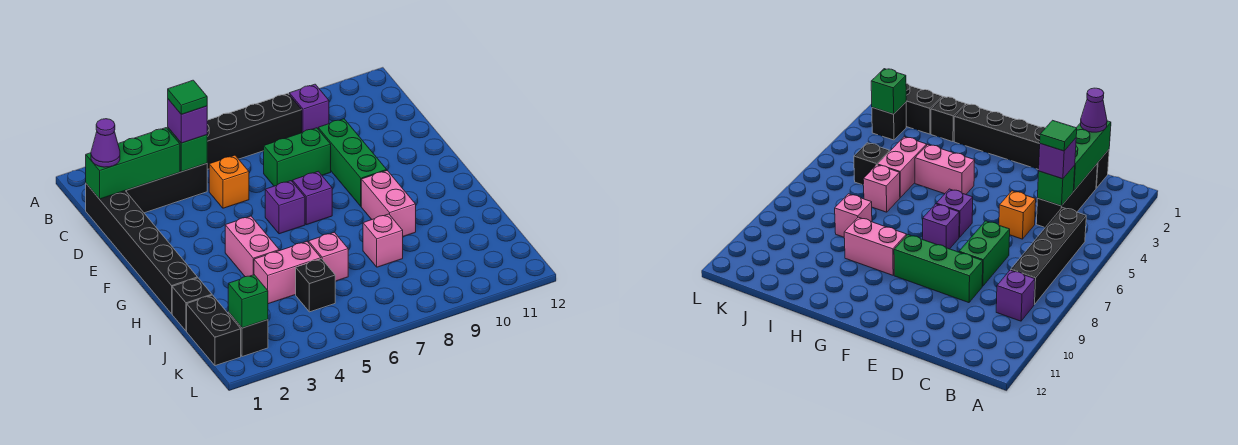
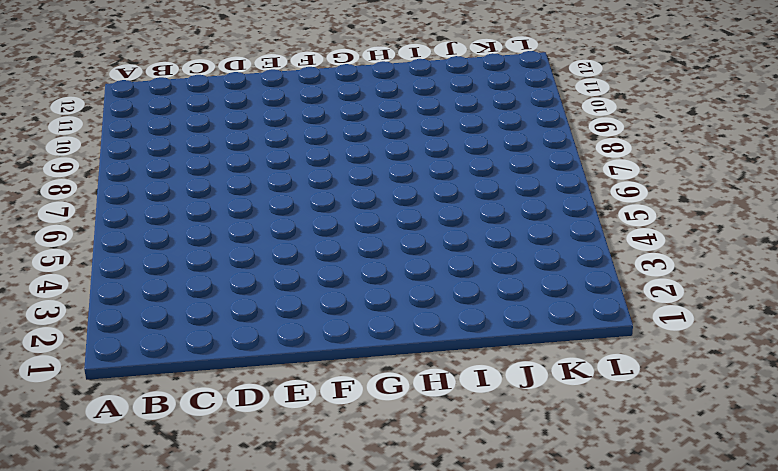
none -> black brick B5:B8 level 1
none -> purple brick B9 level 1
none -> black brick C1:H1 level 1

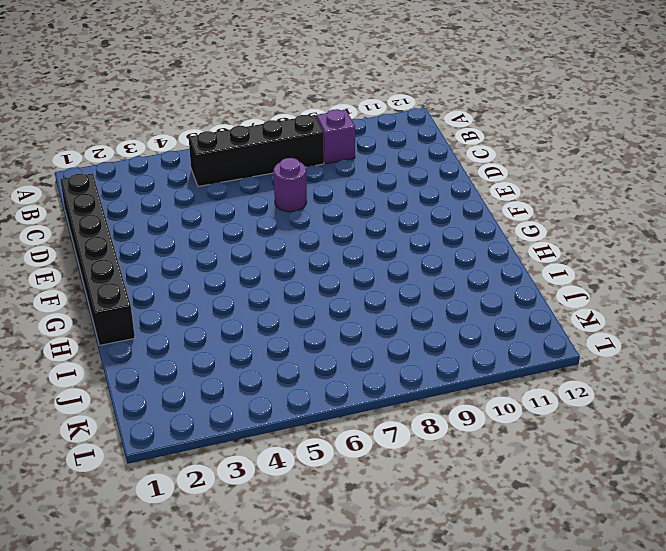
purple round brick D7 level 1 -> green brick D7:D8 level 1
none -> black brick C2:C4 level 1
none -> orange brick D5 level 1
none -> green brick D9:F9 level 1

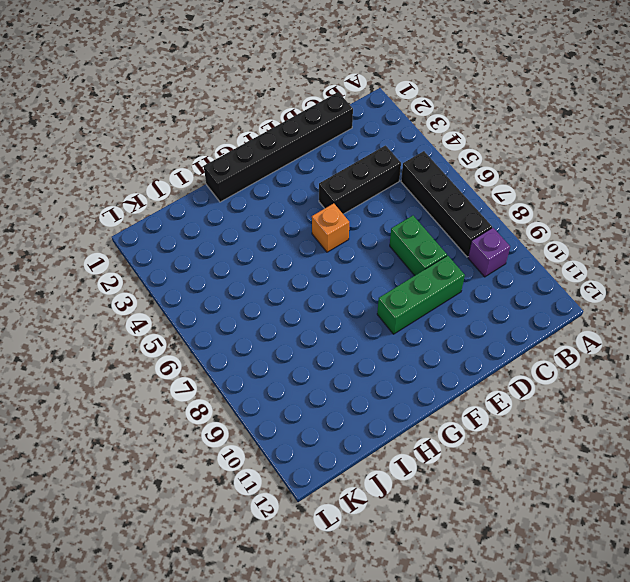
black brick C4:E4 level 1 -> black brick C2:C4 level 1
orange brick F5 level 1 -> orange brick D5 level 1
none -> purple brick F6 level 1
none -> purple brick F7 level 1
none -> pink brick G4:H4 level 1

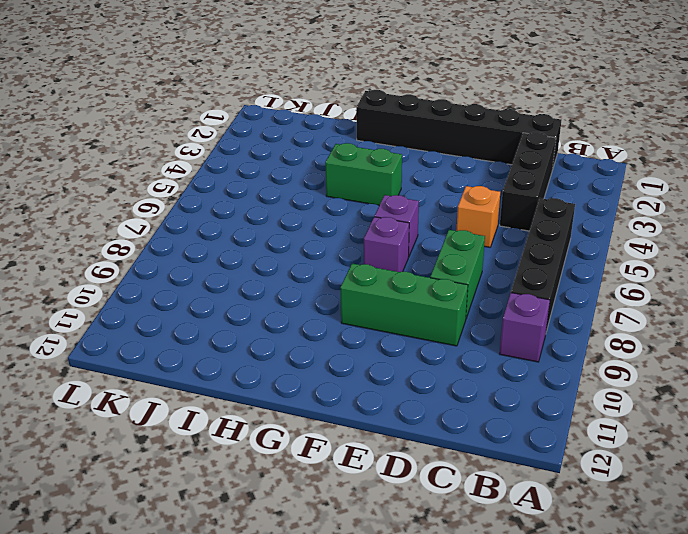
green brick G4:H4 level 1 -> pink brick G4:H4 level 1
none -> pink brick G9:H9 level 1
none -> black brick I1 level 1
none -> pink brick I4:I5 level 1

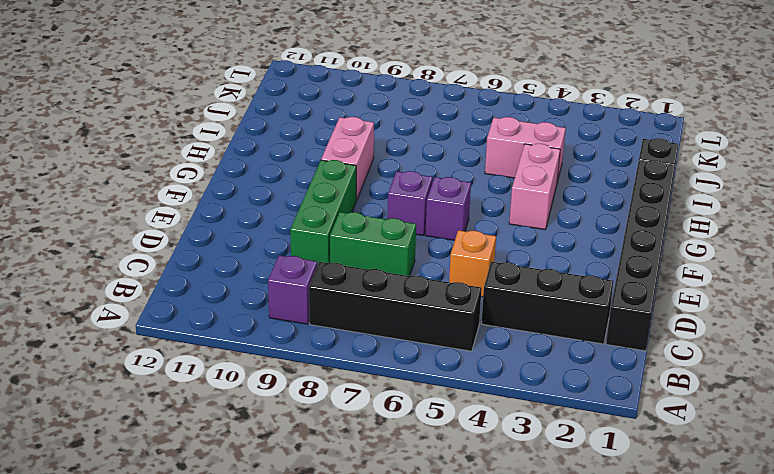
none -> pink brick I6 level 1
none -> pink brick I8 level 1
none -> black brick J1:K1 level 1

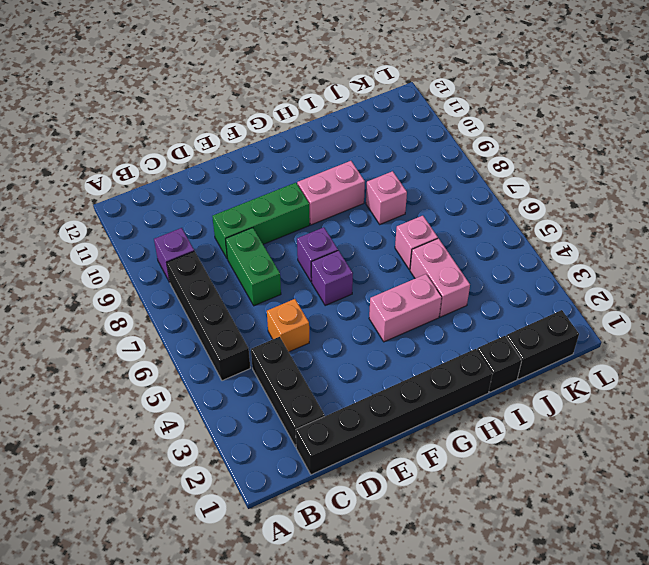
none -> black brick J5 level 1
none -> black brick K2 level 1
none -> green brick C1:C3 level 2

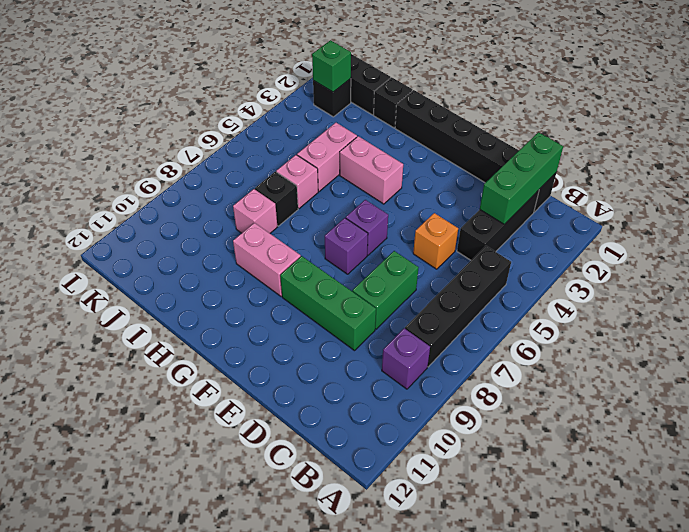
black brick I7 level 1 -> black brick J5 level 1
none -> green brick C4 level 2
none -> purple cone C1 level 3
none -> purple brick C4 level 3

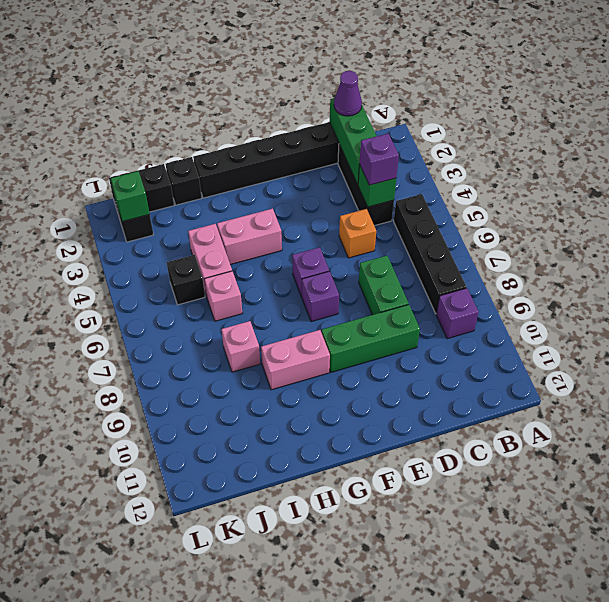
none -> green tile C4 level 4

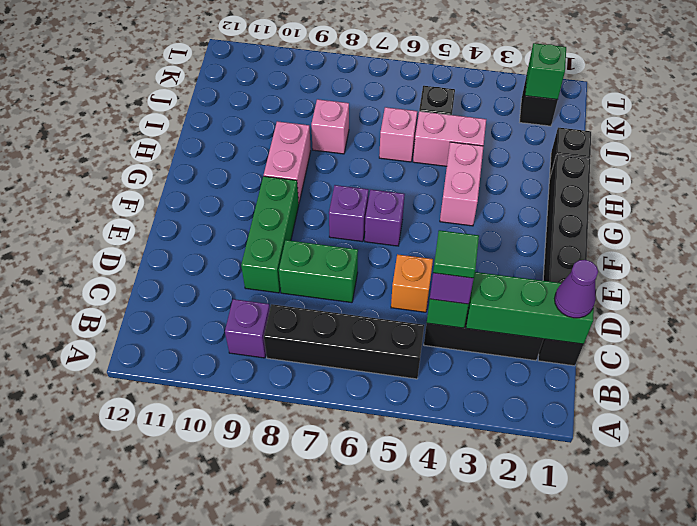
none -> black brick J1:K1 level 1

